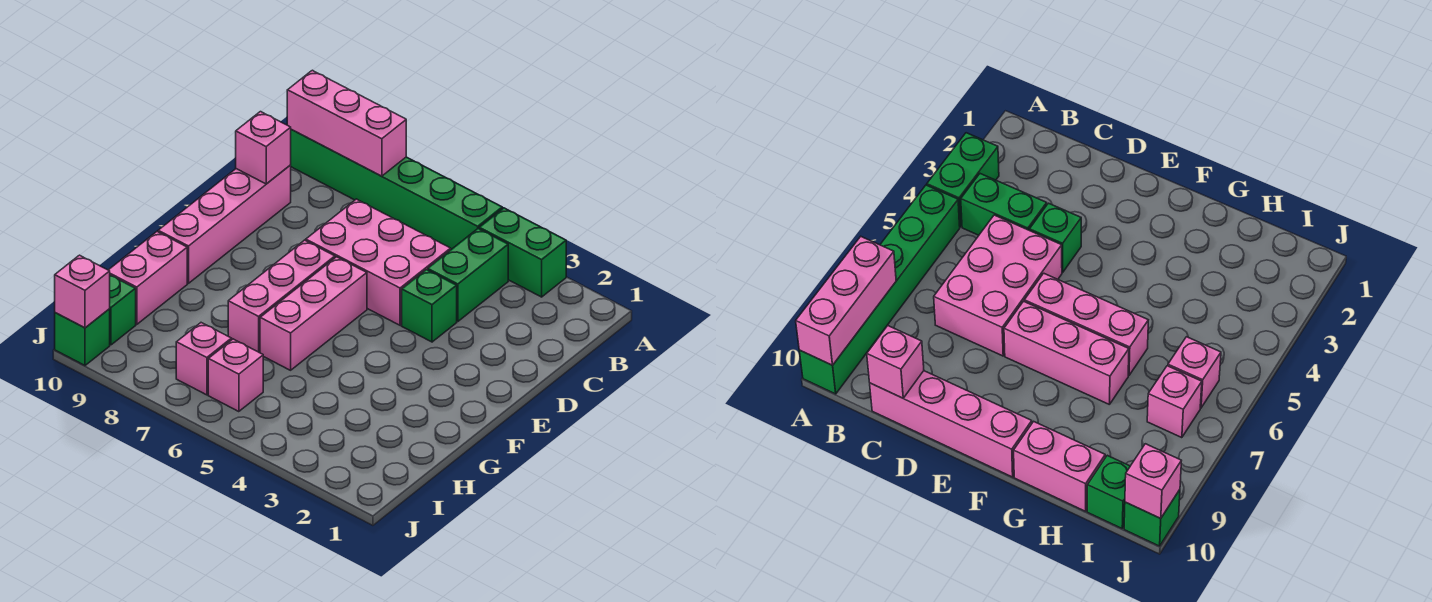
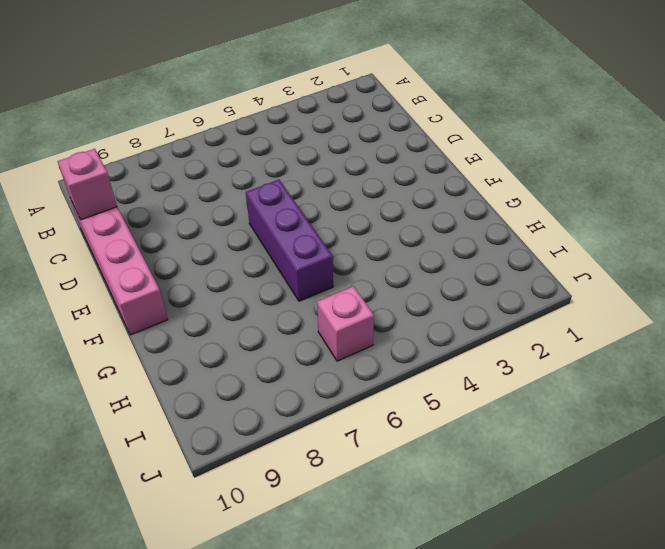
purple brick E6:G6 level 1 -> pink brick E6:G6 level 1
none -> green brick A3:A4 level 1
none -> green brick A5:A10 level 1
none -> green brick B4:C4 level 1

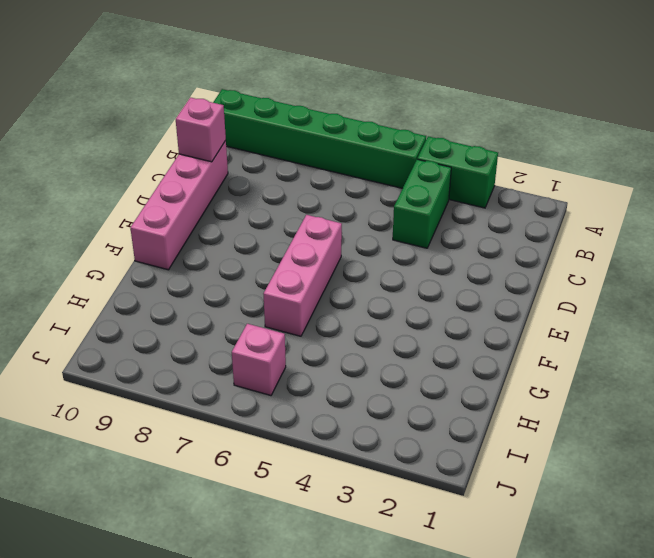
none -> pink brick C5:D7 level 1
none -> green brick D4 level 1
none -> pink brick E7:G7 level 1

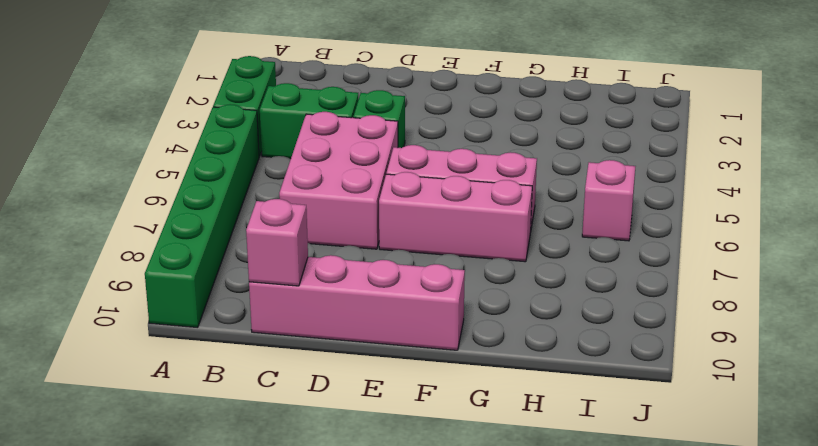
none -> pink brick G10:H10 level 1
none -> pink brick I7 level 1
none -> green brick I10 level 1

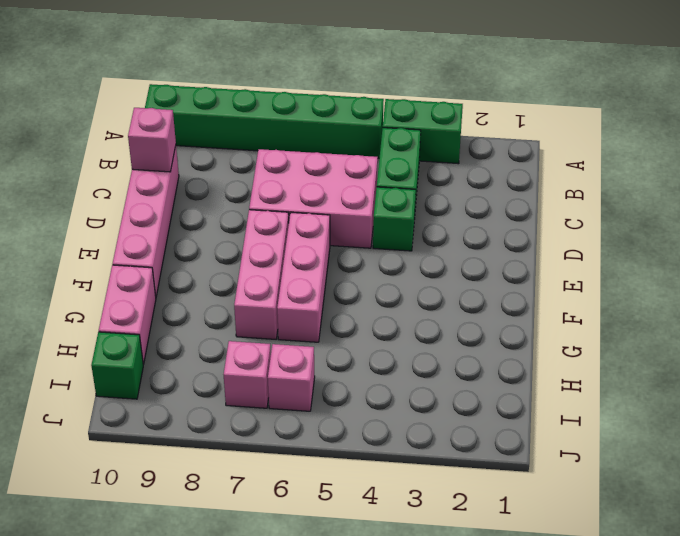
none -> green brick J10 level 1
none -> pink brick A8:A10 level 2
none -> pink brick J10 level 2

